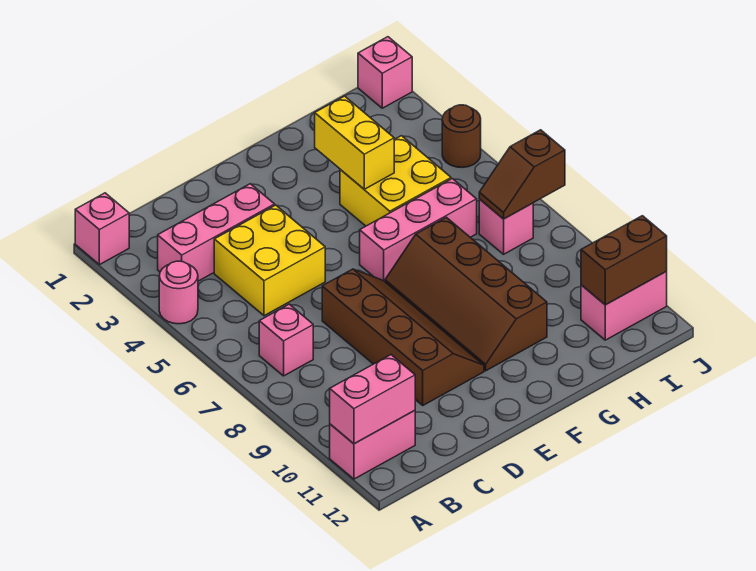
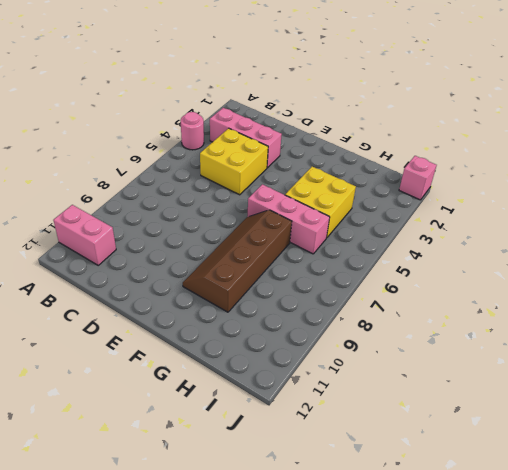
none -> pink brick A1 level 1
none -> pink brick B7 level 1
none -> brown slope D7:E10 level 1 top D

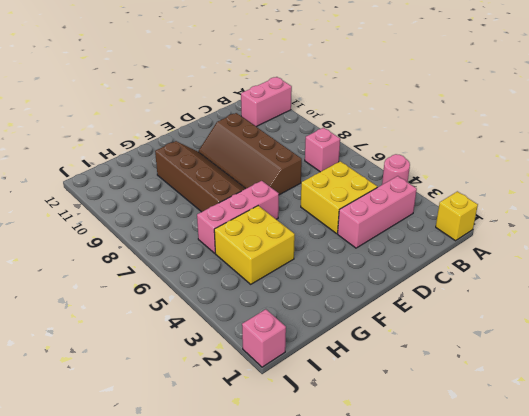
yellow brick A1 level 1 -> pink brick A1 level 1
none -> pink brick I7 level 1
none -> pink brick I11:J11 level 1
none -> brown round brick J4 level 1

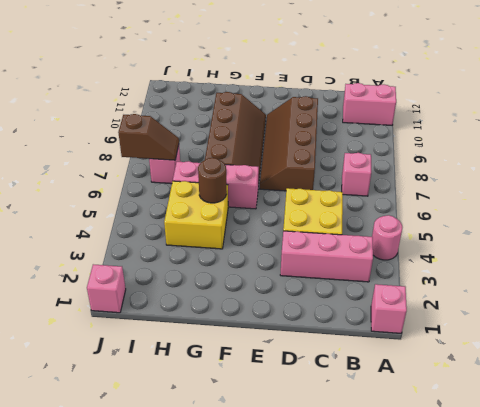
brown round brick G5 level 2 -> brown round brick J4 level 1
none -> pink brick I11:J11 level 1
none -> pink brick A11:B11 level 2
none -> yellow brick G3:G4 level 2

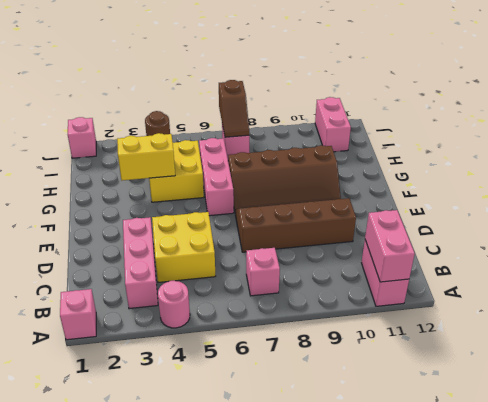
none -> brown brick I11:J11 level 2

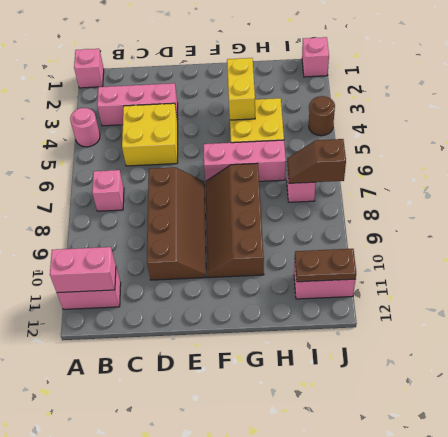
brown plate I11:J11 level 2 -> brown brick I11:J11 level 2

